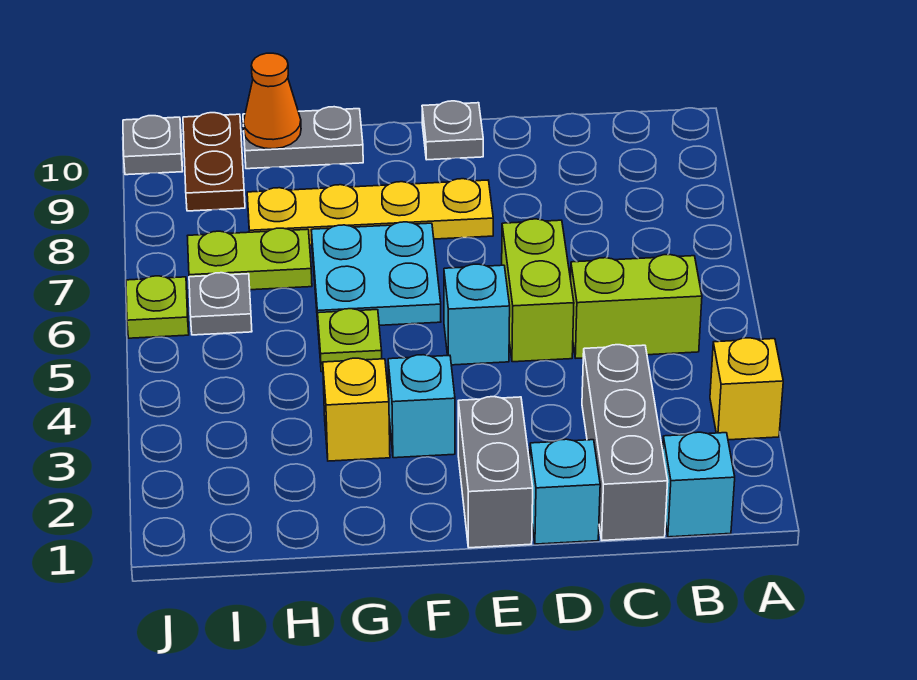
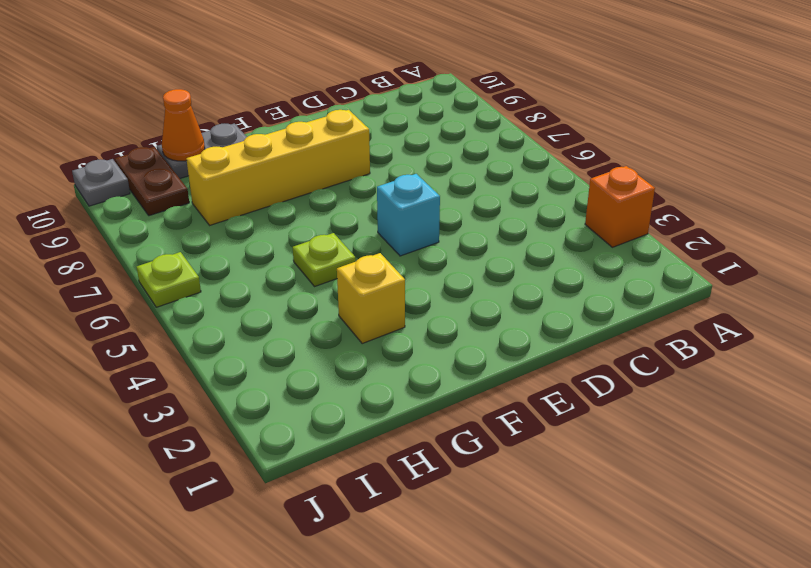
orange brick A3 level 1 -> yellow brick A3 level 1
yellow brick E8:H8 level 1 -> yellow plate E8:H8 level 1
none -> cyan brick B1 level 1
none -> lime brick B5:C5 level 1
none -> grey brick C1:C3 level 1

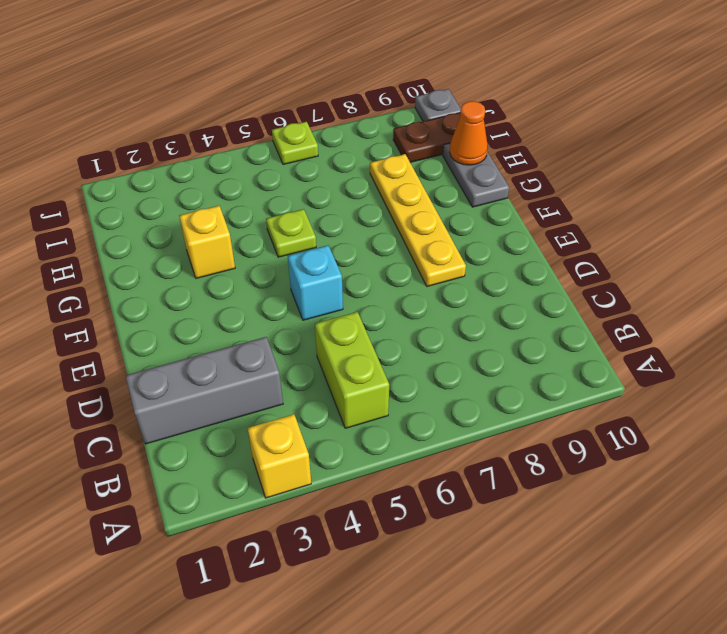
none -> cyan brick B1 level 1
none -> cyan brick D1 level 1
none -> lime brick D5:D6 level 1

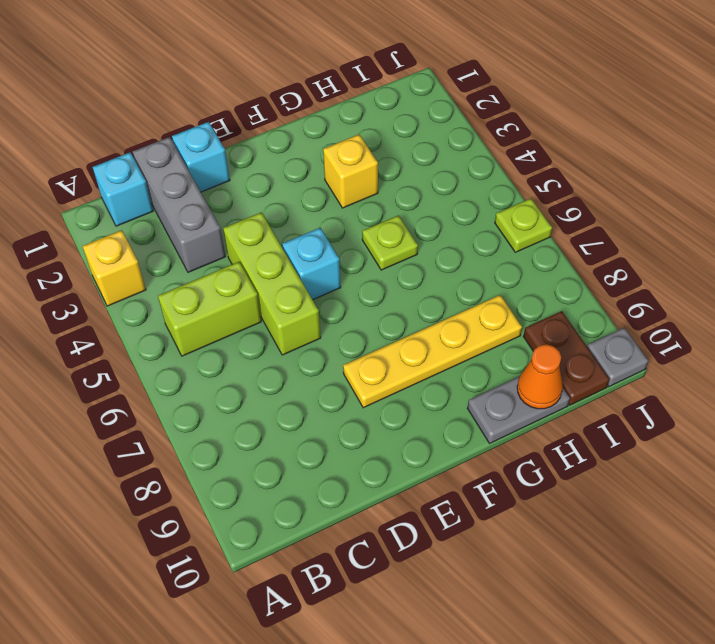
lime brick D4:D6 level 1 -> lime brick D5:D6 level 1
none -> grey brick E1:E2 level 1
none -> grey plate E10 level 1
none -> cyan brick F3 level 1

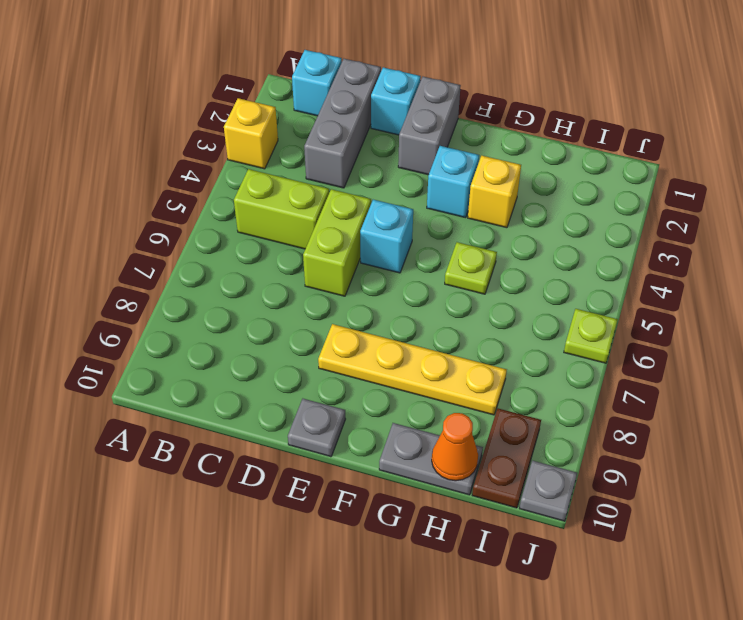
none -> cyan plate F6:G7 level 1
none -> lime plate H7:I7 level 1
none -> grey plate I6 level 1

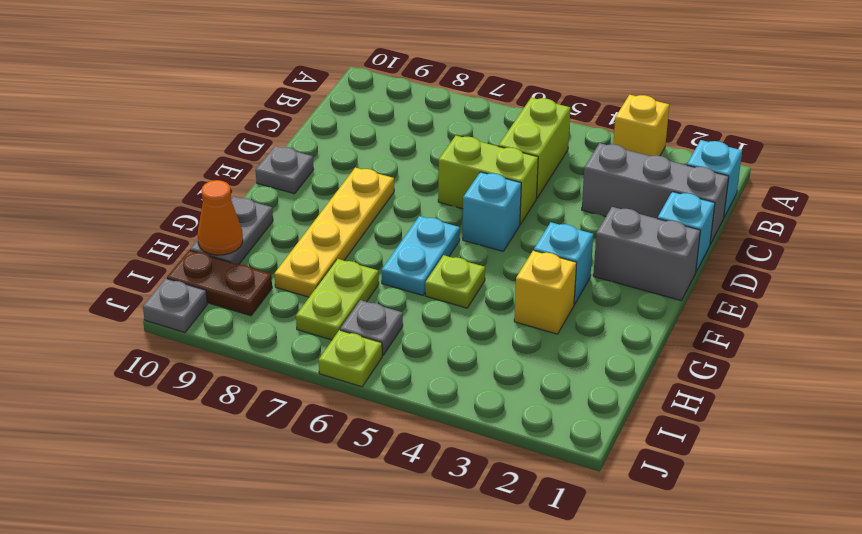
cyan plate F6:G6 level 1 -> cyan plate F6:G7 level 1

